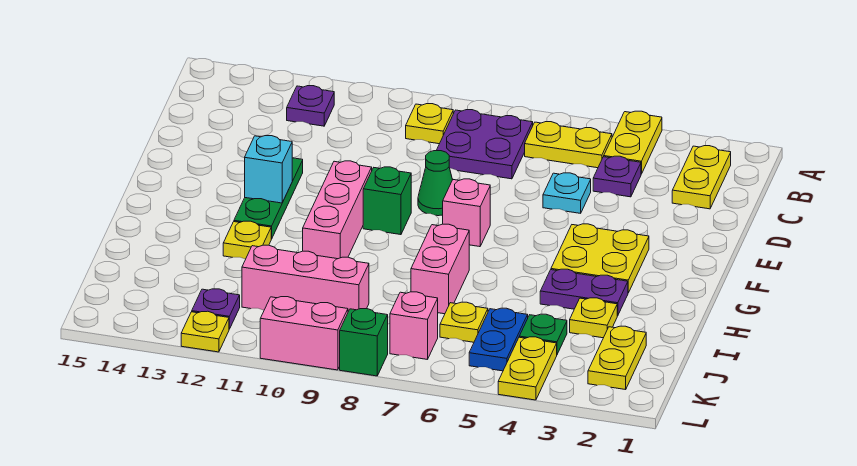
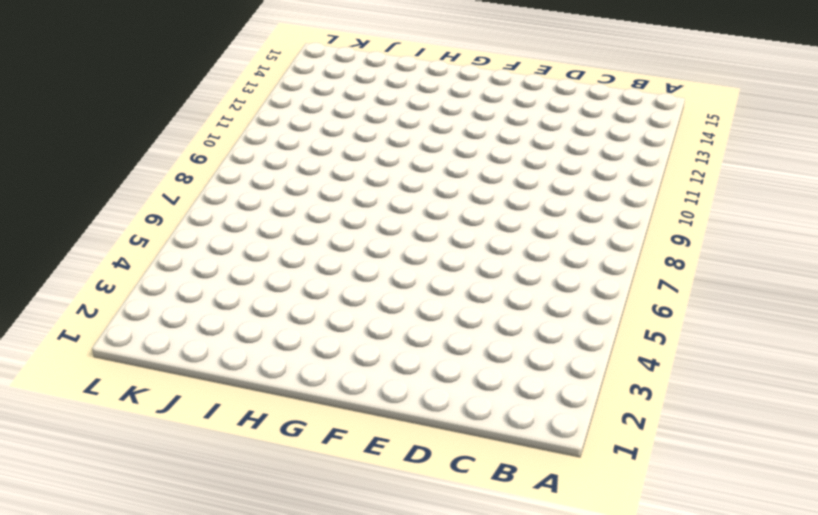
none -> yellow plate A4:B4 level 1
none -> yellow plate B2:C2 level 1
none -> yellow plate B5:B6 level 1
none -> purple plate B7:C8 level 1

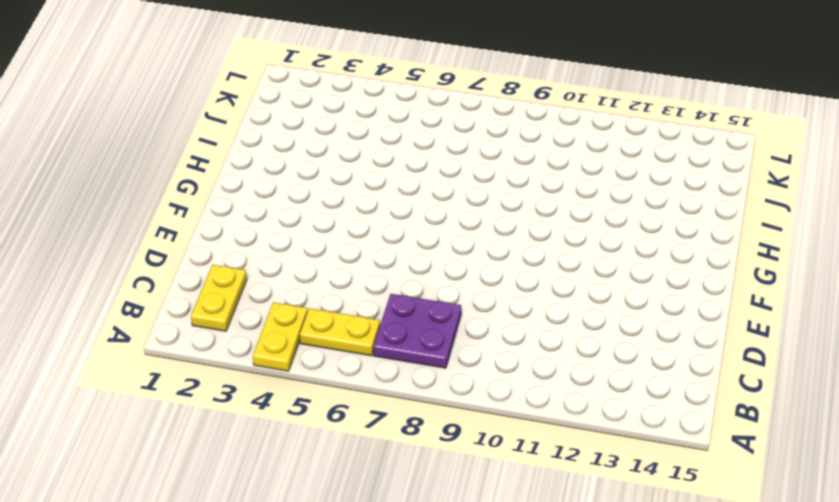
none -> yellow plate B9 level 1
none -> purple plate B12 level 1
none -> purple plate C4 level 1
none -> cyan plate D5 level 1

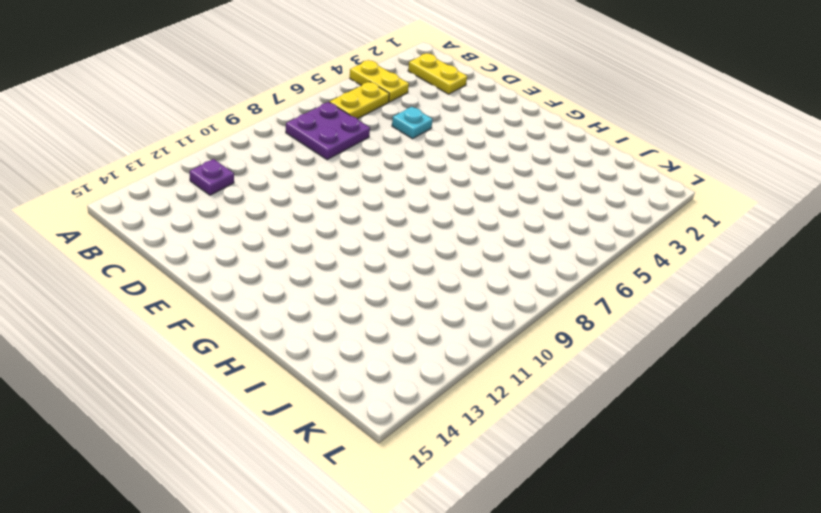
none -> yellow plate B9 level 1
none -> purple plate C4 level 1
none -> green cone E8 level 1
none -> green plate E12:G12 level 1

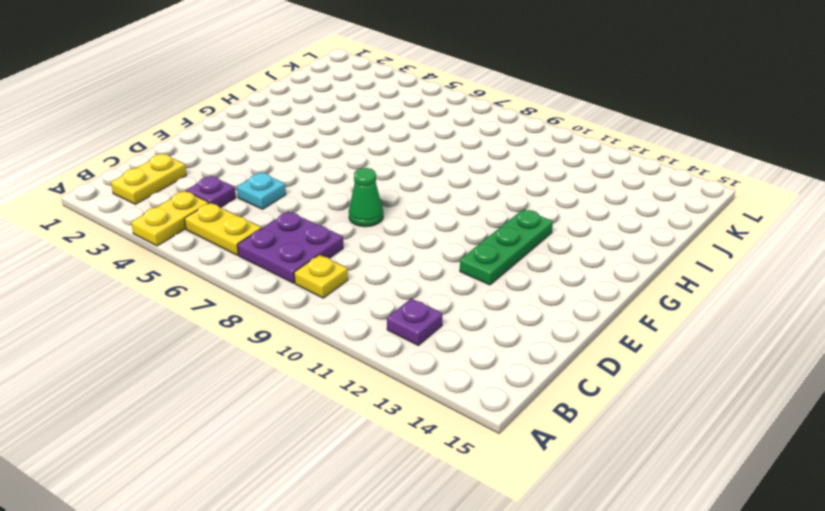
none -> yellow plate F3:G4 level 1
none -> pink brick F7 level 1
none -> green brick F9 level 1
none -> pink brick F10:H10 level 1

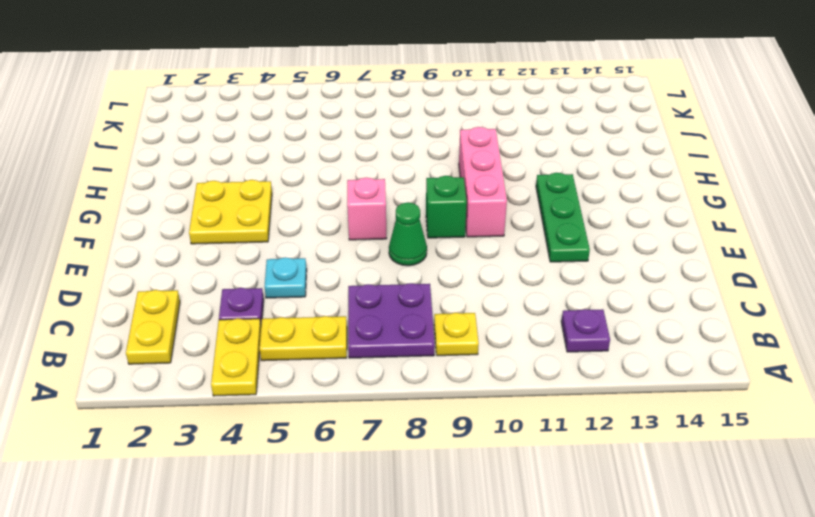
none -> purple plate H3:H4 level 1
none -> pink brick H7:I7 level 1
none -> yellow plate H12 level 1
none -> yellow plate I3 level 1

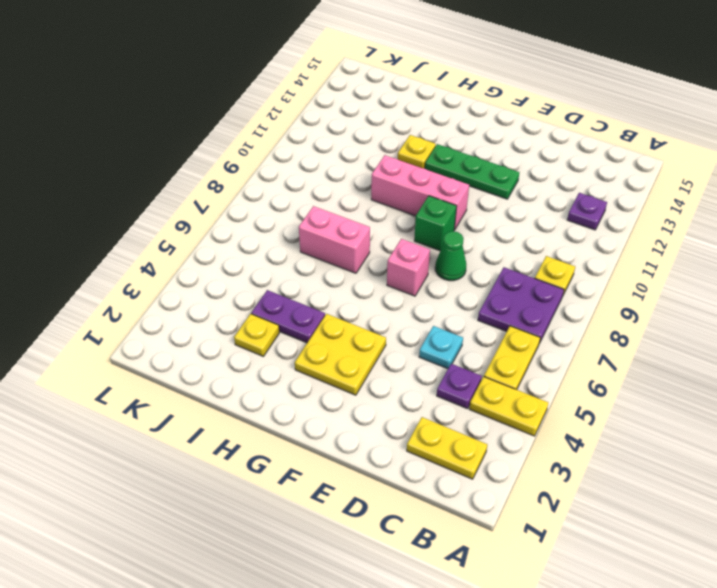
purple plate H4:I4 level 1 -> purple plate H3:H4 level 1
none -> yellow plate J2:K2 level 1
none -> green plate J4 level 1
none -> blue plate J5:K5 level 1
none -> yellow plate J6 level 1

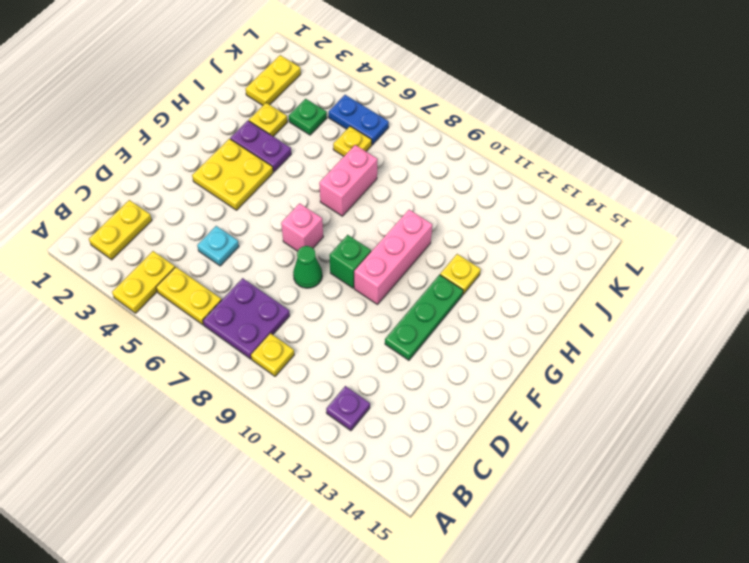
blue plate K5:K6 level 1 -> blue plate J5:K5 level 1
none -> purple plate C4 level 1
none -> pink brick J9:J11 level 1
none -> yellow plate K4:L4 level 1
none -> pink brick K7 level 1

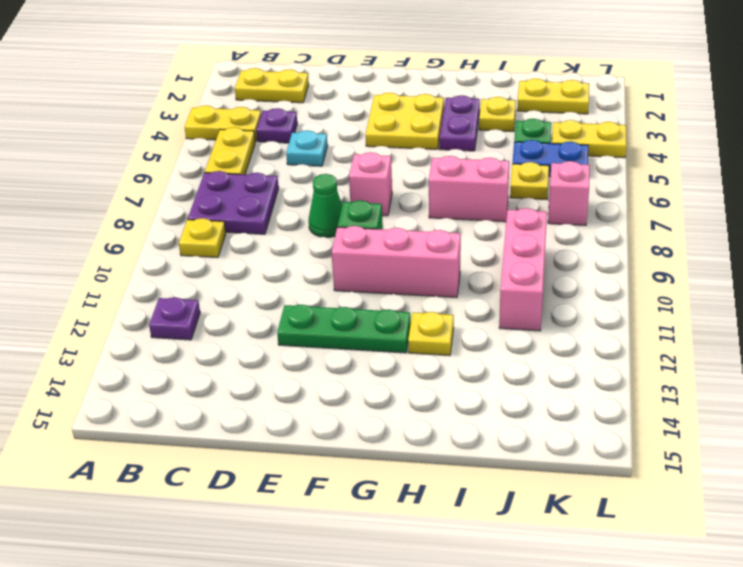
none -> purple plate K12 level 1
none -> green brick L8 level 1
none -> pink brick L9:L10 level 1
none -> yellow plate L12 level 1

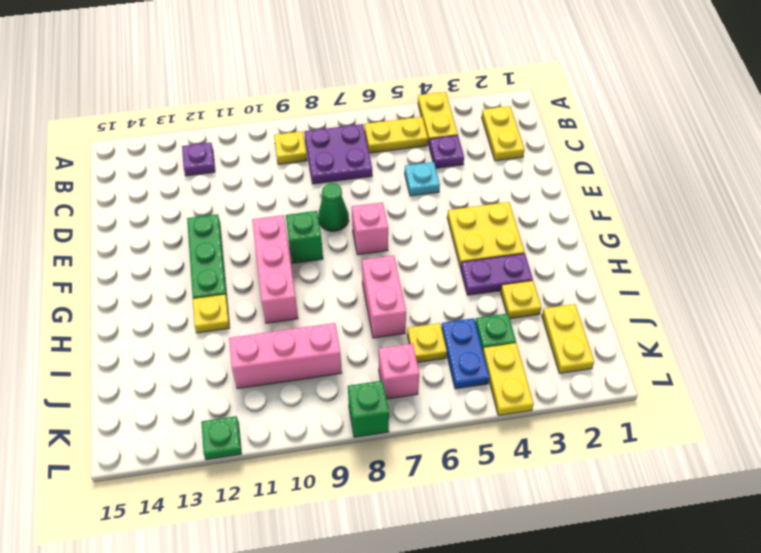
green plate L12 level 1 -> yellow plate L12 level 1
none -> purple plate K12 level 1
none -> pink brick L9:L10 level 1
none -> cyan brick F12 level 2

